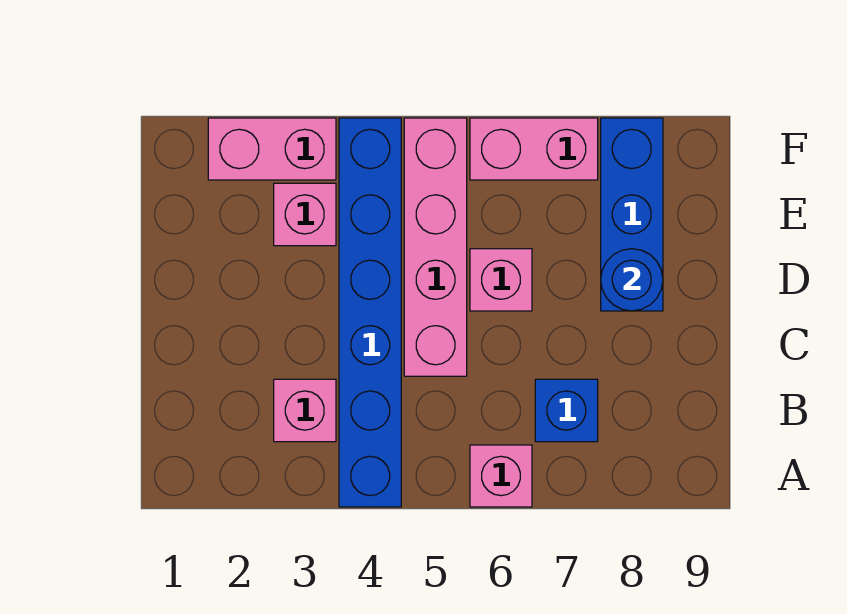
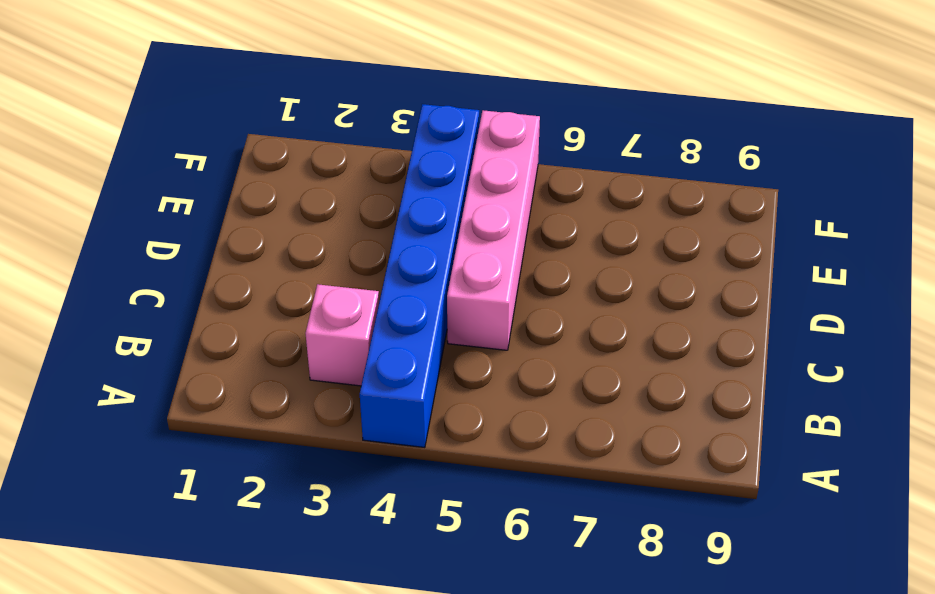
none -> pink brick A6 level 1
none -> blue brick B7 level 1

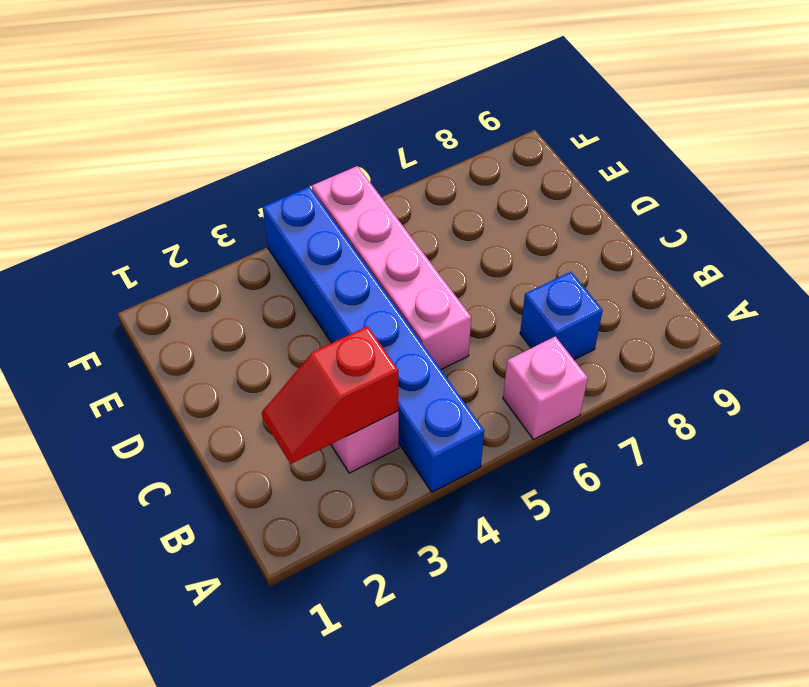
red slope B2:B3 level 2 top 3 -> none
none -> pink brick D6 level 1
none -> blue brick D8:F8 level 1

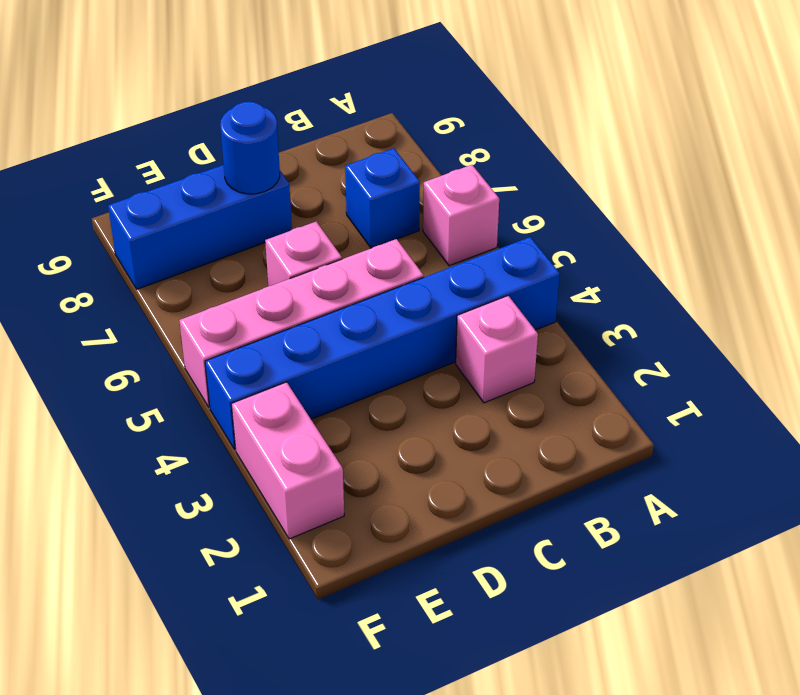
none -> pink brick E3 level 1
none -> pink brick F6:F7 level 1

